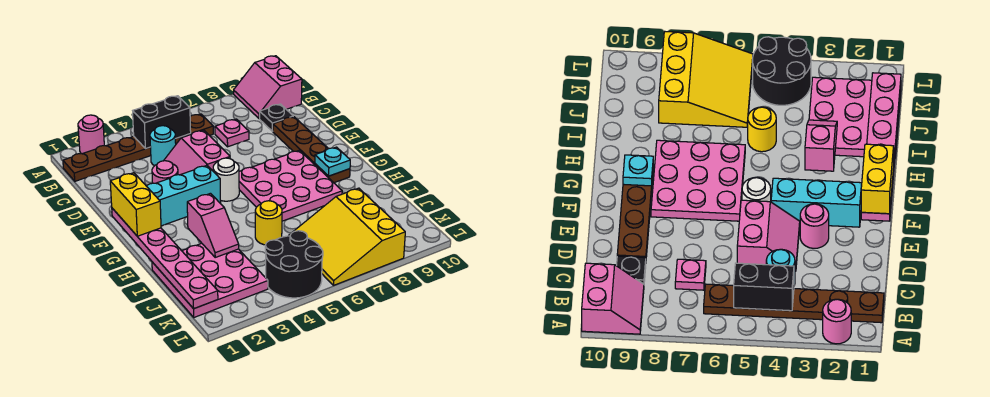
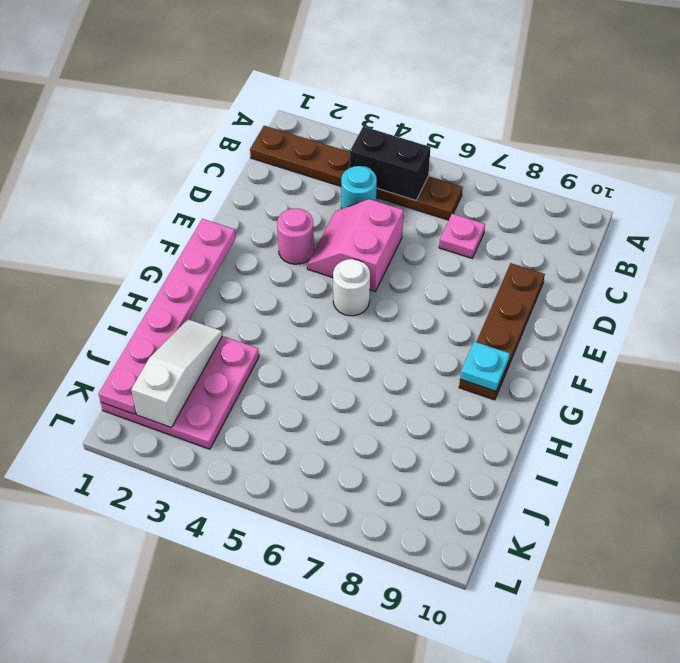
white slope I2:K2 level 2 top K -> none
none -> pink round brick A2 level 1
none -> pink slope A9:B10 level 1 top 10
none -> black plate C9 level 1

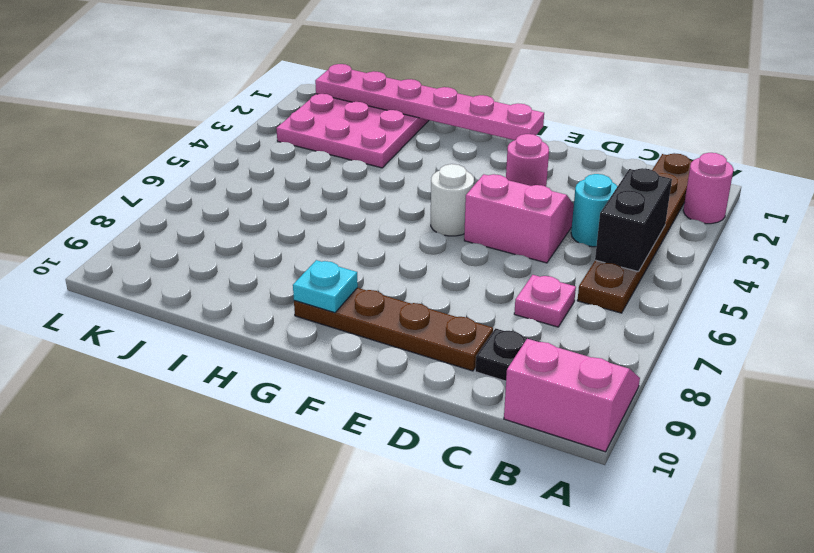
none -> cyan brick F2:F4 level 1
none -> pink plate F6:H8 level 1
none -> yellow round brick I5 level 1

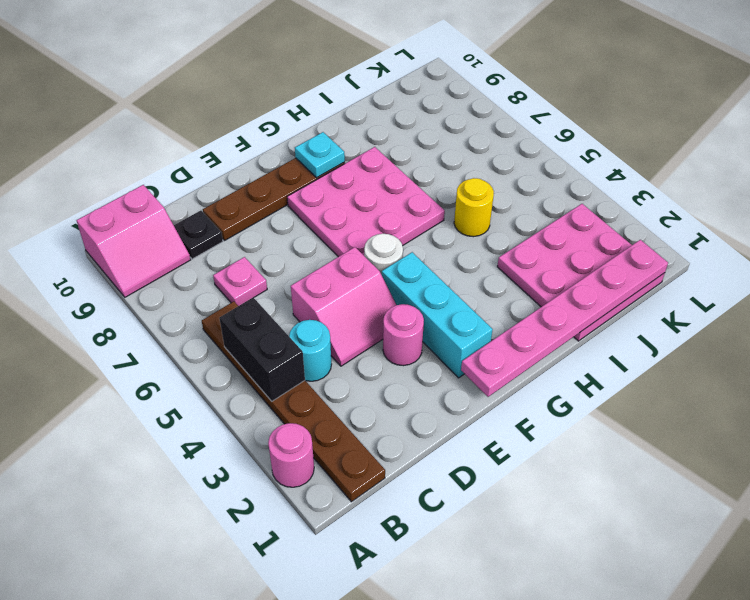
none -> yellow slope J6:L8 level 1 top 8
none -> black round brick K4:L5 level 1
none -> pink slope H3:I3 level 2 top H

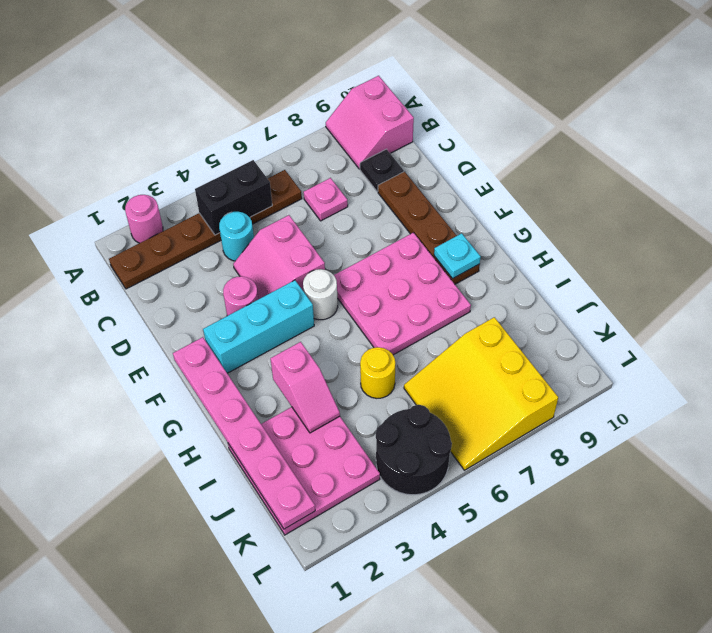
none -> yellow brick F1:G1 level 3

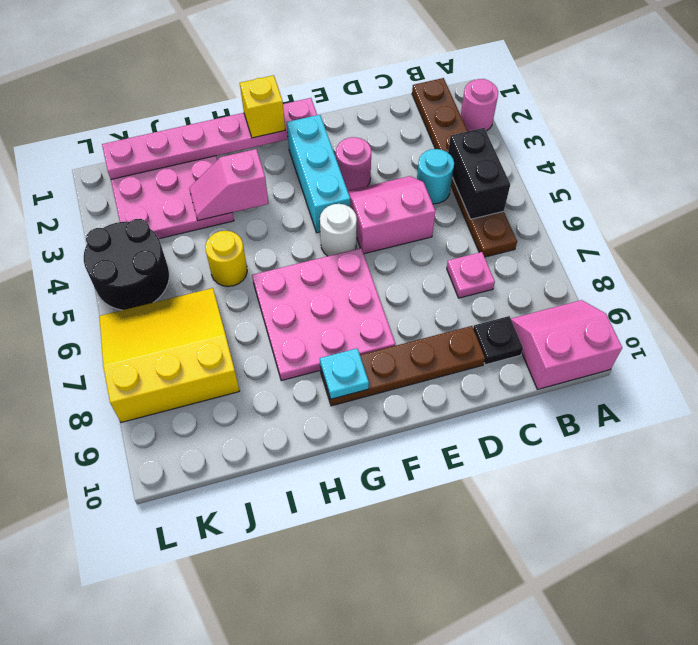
yellow brick G1 level 3 -> yellow brick F1:G1 level 3

